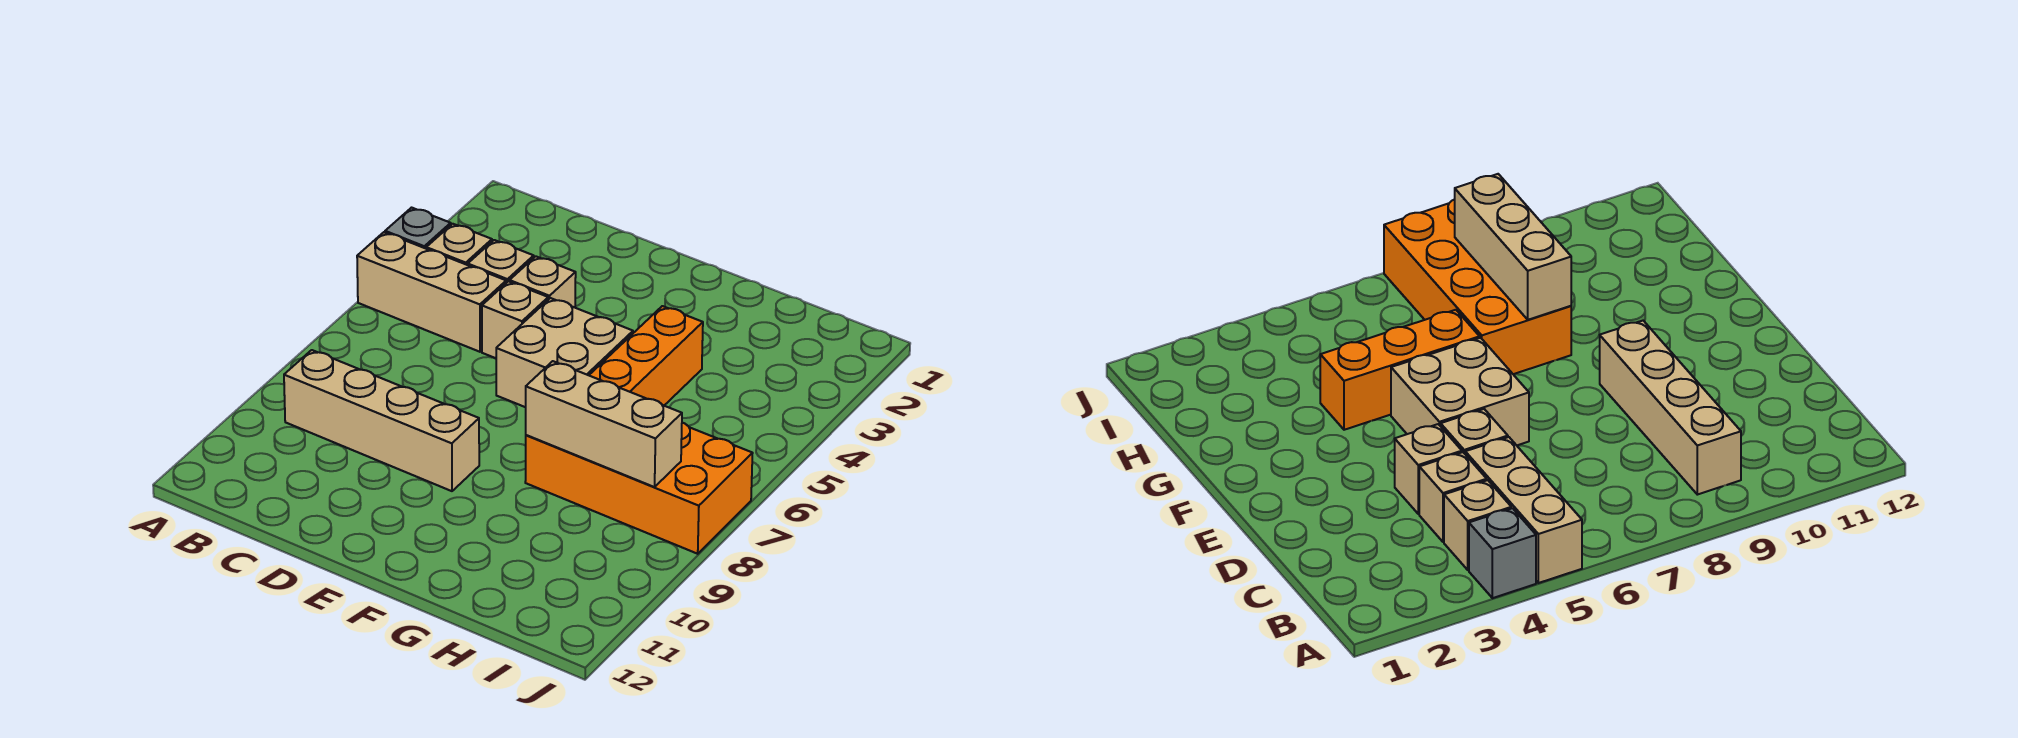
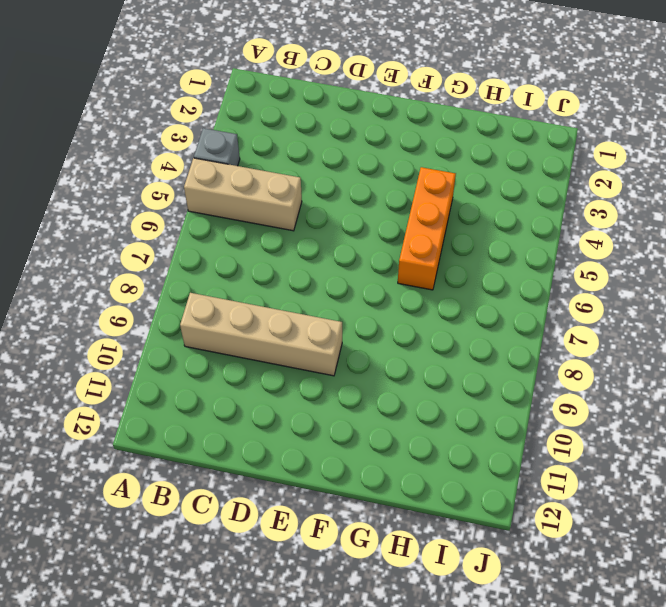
none -> tan brick B4 level 1
none -> tan brick C4 level 1

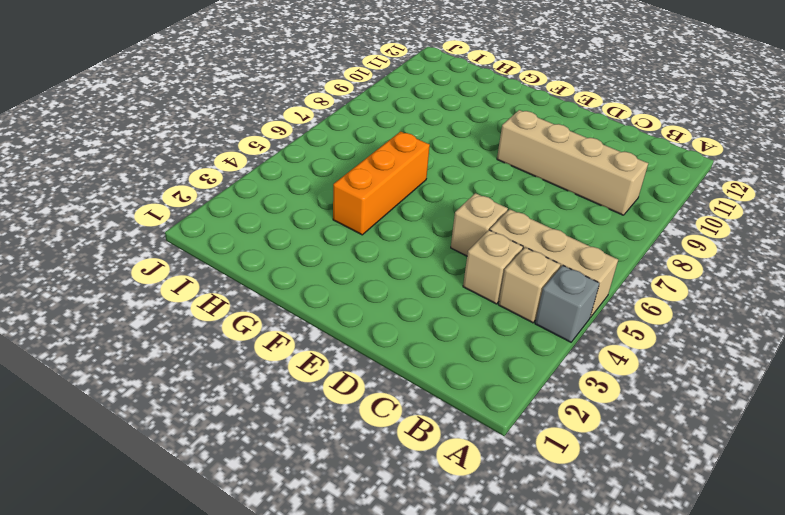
none -> tan brick D4 level 1
none -> tan brick E5:F6 level 1

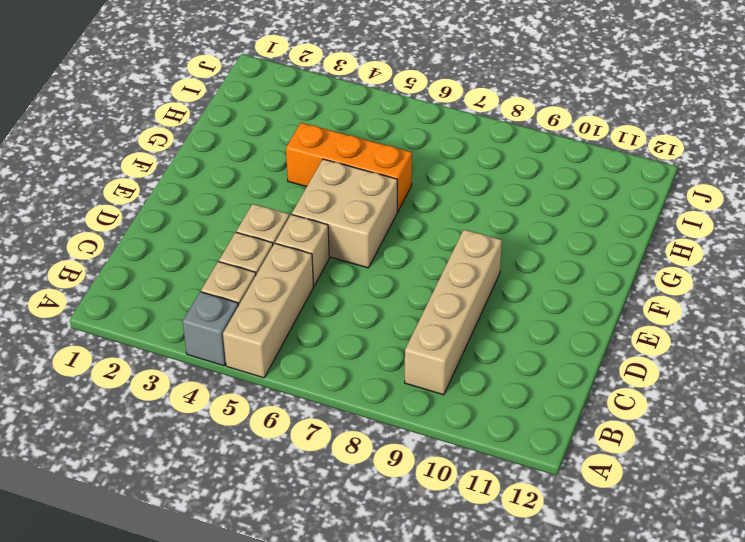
none -> orange brick G7:J8 level 1
none -> tan brick G8:I8 level 2

